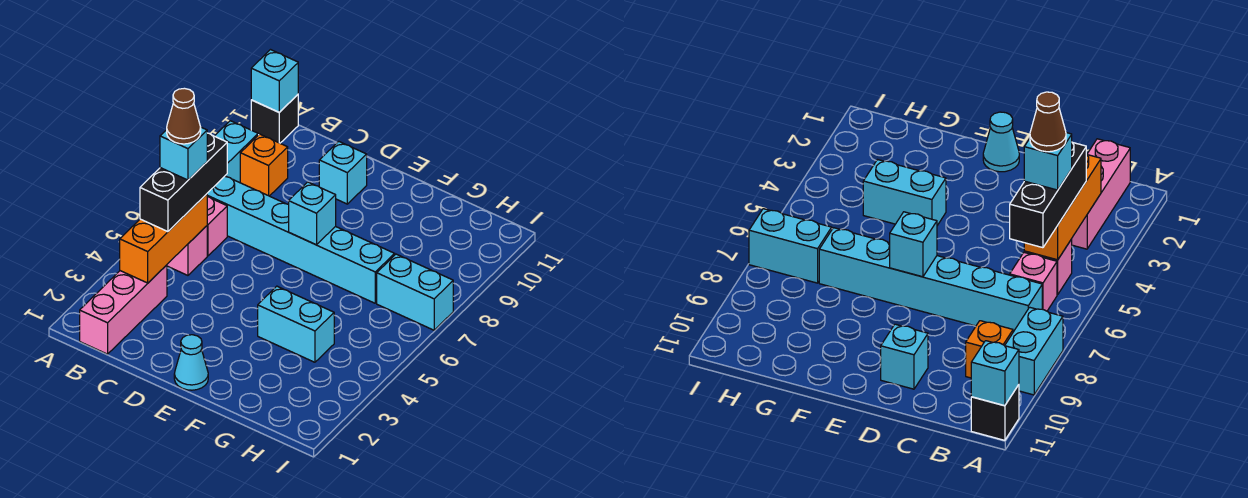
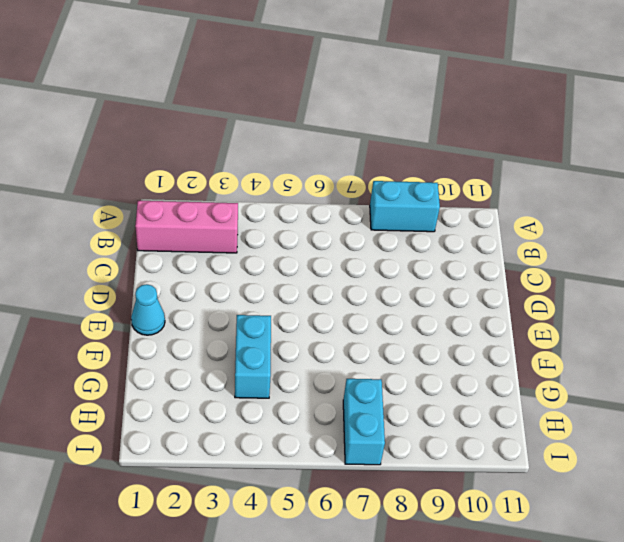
none -> black brick A11 level 1
none -> pink brick B5 level 1
none -> pink brick B6 level 1

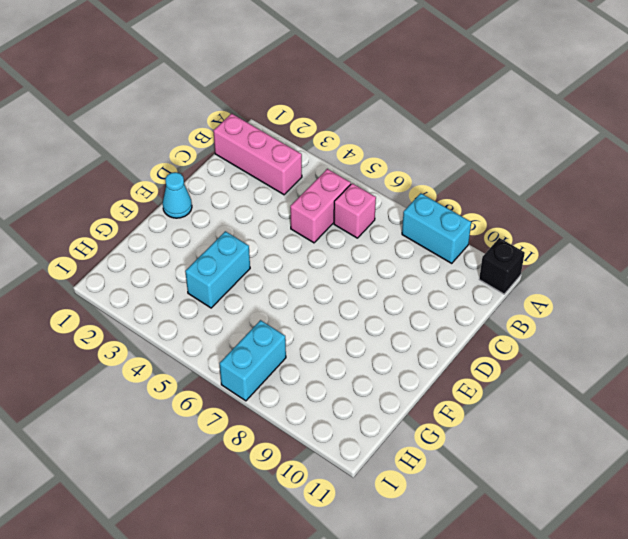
pink brick B5:C5 level 1 -> pink brick B5 level 1
none -> cyan brick B7:G7 level 1
none -> orange brick B9 level 1
none -> cyan brick D10 level 1

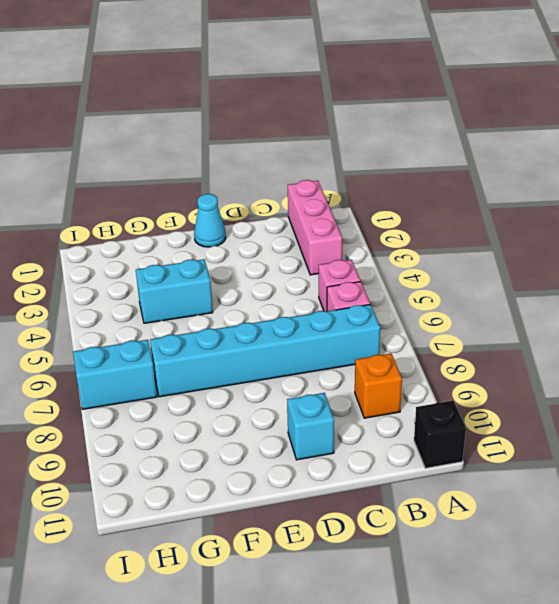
none -> cyan brick A8:A9 level 1
none -> cyan brick A11 level 2
none -> orange brick B3:B5 level 2

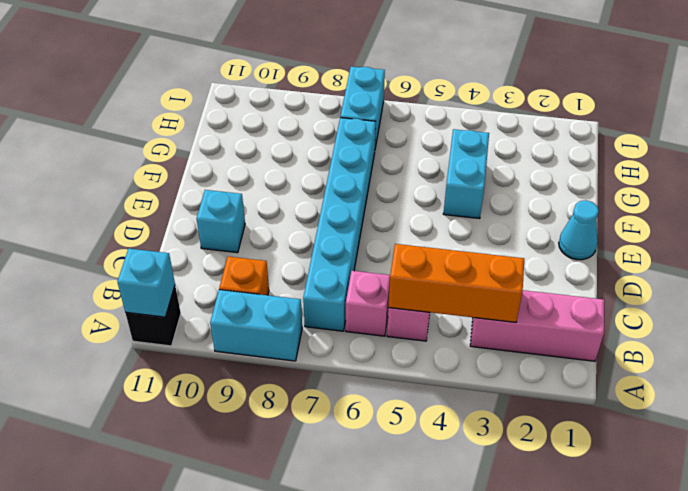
none -> cyan brick E7 level 2
none -> black brick B4:B6 level 3
none -> cyan brick B5 level 4

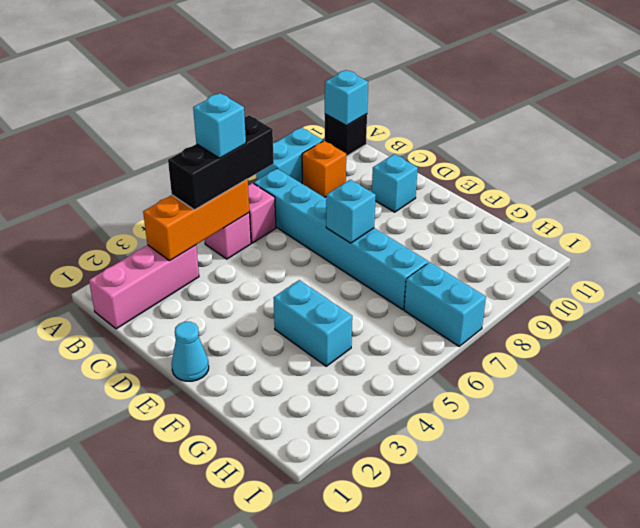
none -> brown cone B5 level 5

